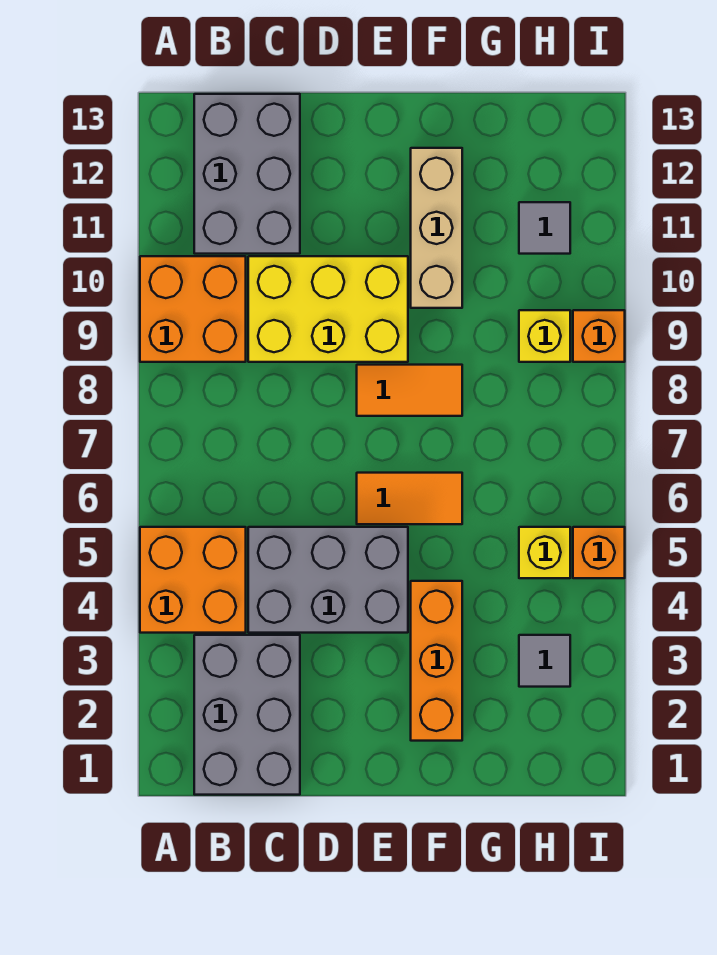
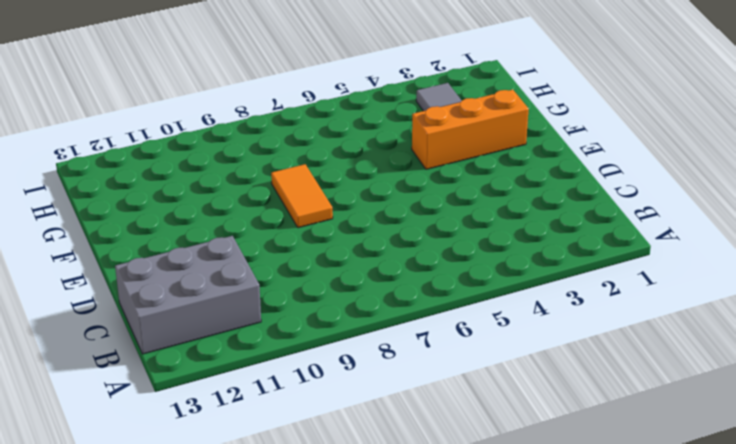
none -> orange brick A4:B5 level 1
none -> orange brick A9:B10 level 1
none -> grey brick B1:C3 level 1

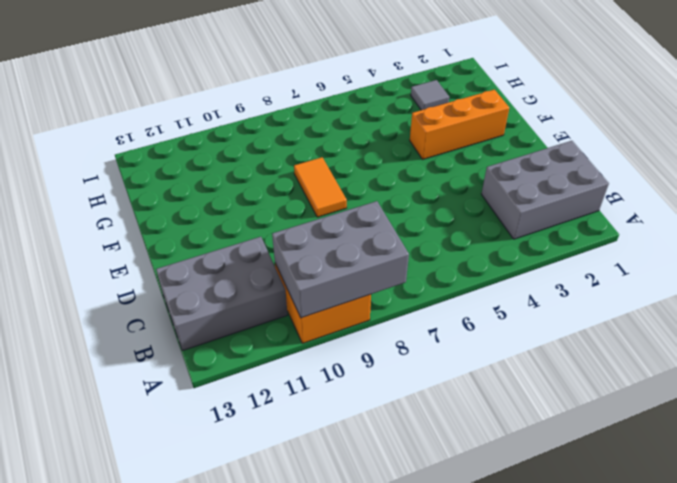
grey brick A8:B10 level 2 -> grey brick C4:E5 level 1
none -> orange brick A4:B5 level 1
none -> yellow brick C9:E10 level 1
none -> orange tile E6:F6 level 1

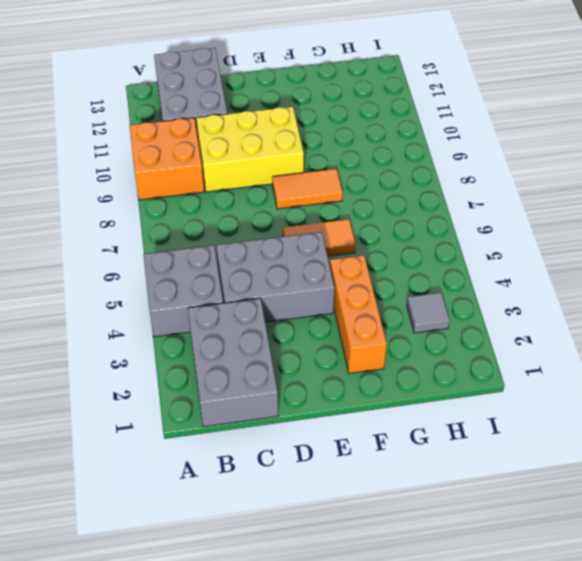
grey brick A4:B5 level 1 -> orange brick A4:B5 level 1
none -> tan brick F10:F12 level 1
none -> yellow brick H5 level 1
none -> yellow brick H9 level 1

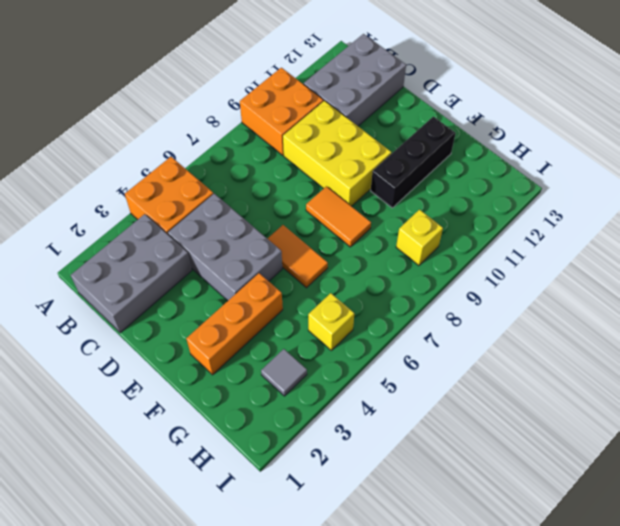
black brick F10:F12 level 1 -> tan brick F10:F12 level 1
none -> grey tile H11 level 1
none -> orange brick I5 level 1
none -> orange brick I9 level 1

